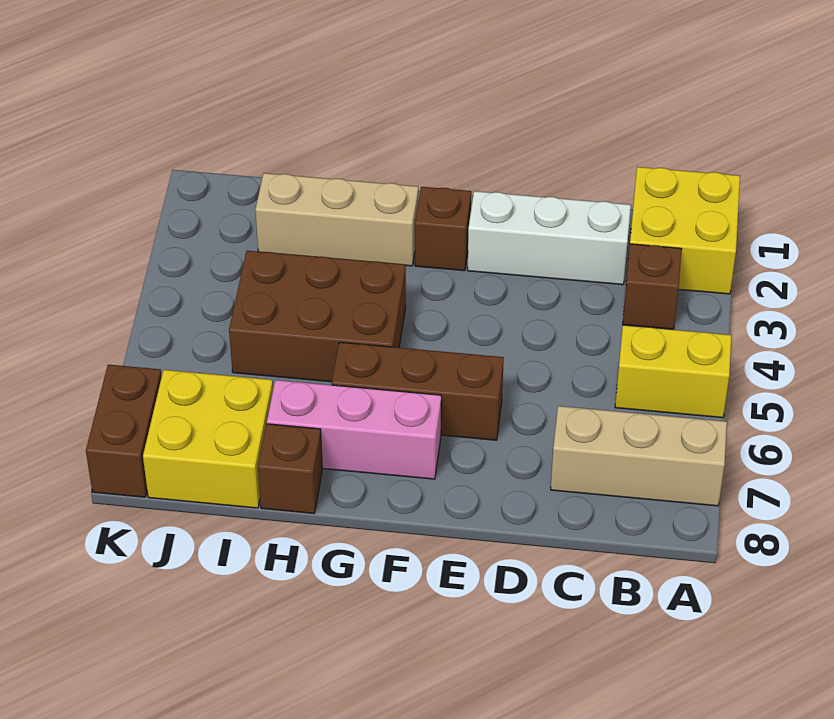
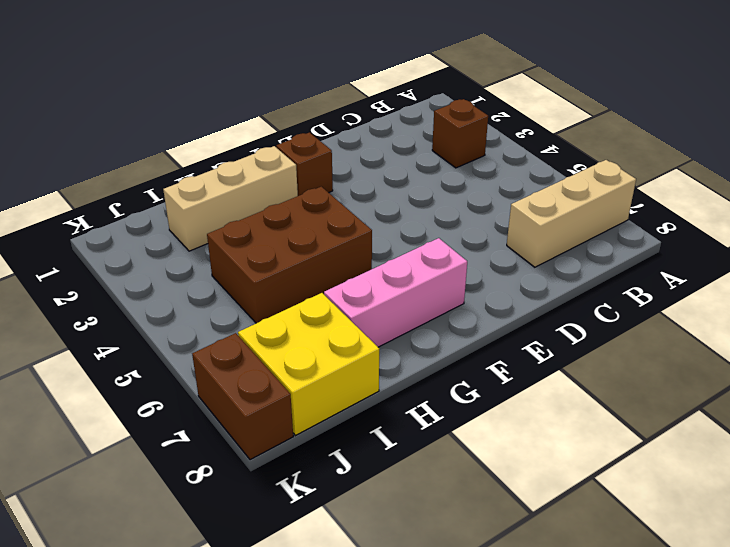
none -> yellow brick A1:B2 level 1
none -> yellow brick A5:B5 level 1
none -> white brick C2:E2 level 1

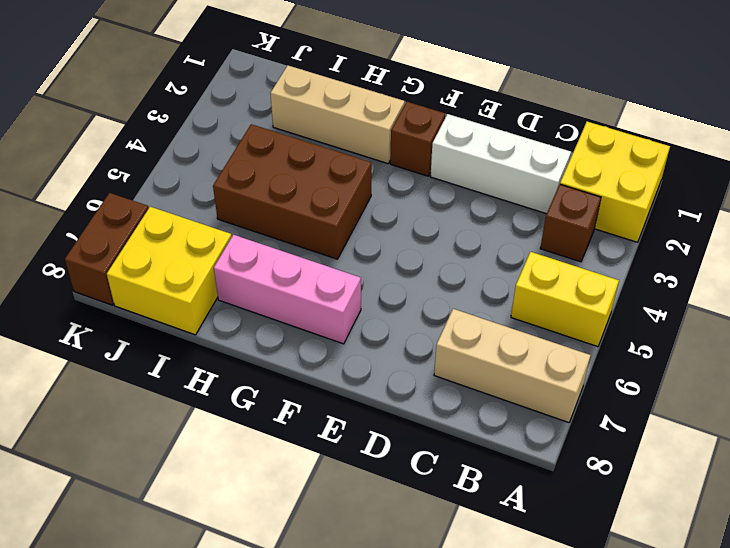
none -> brown brick E6:G6 level 1
none -> brown brick H8 level 1

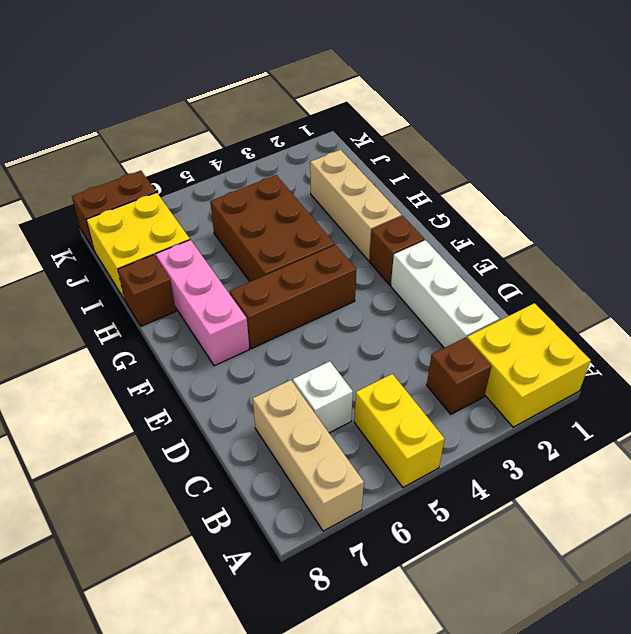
white brick C6 level 1 -> none
brown brick F4:F6 level 1 -> brown brick E6:G6 level 1

